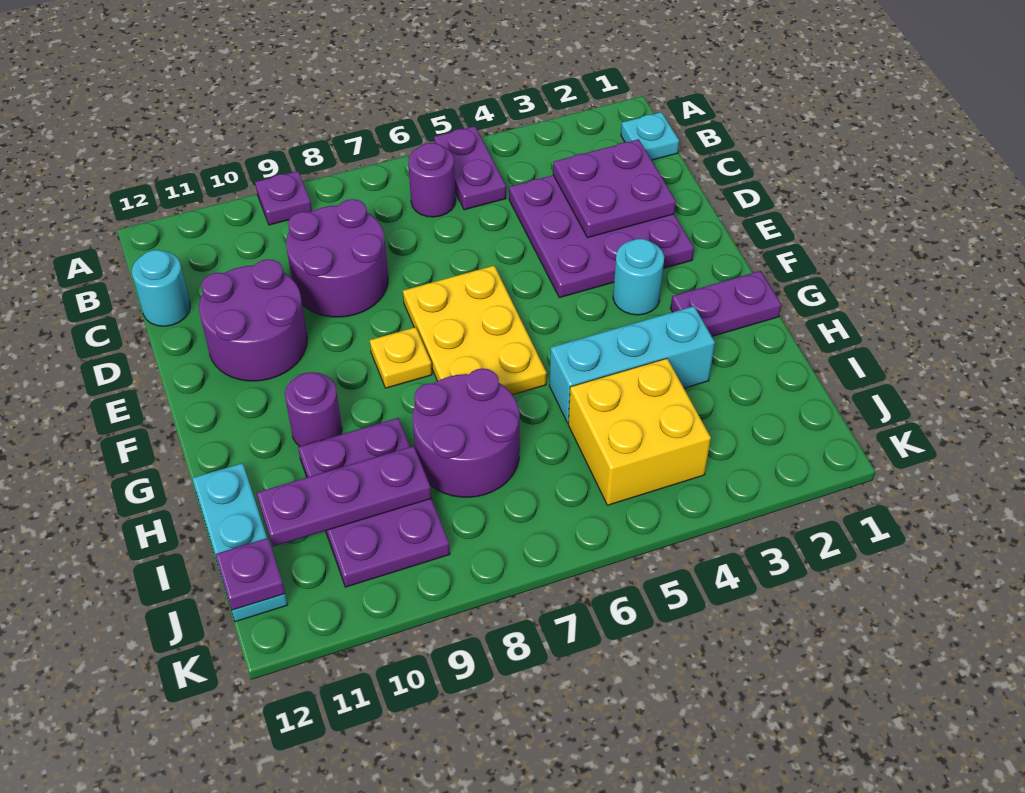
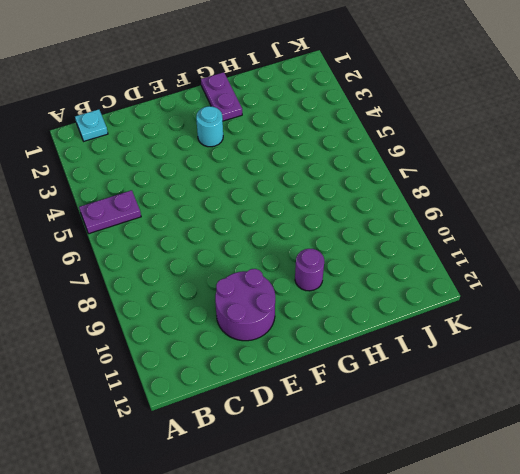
none -> purple plate A9 level 1
none -> purple round brick B6 level 1
none -> purple plate C2:E4 level 1

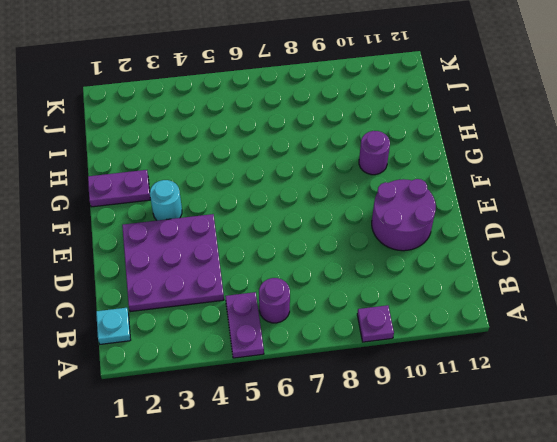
none -> purple round brick C8:D9 level 1
none -> cyan round brick C12 level 1
none -> yellow plate E6:G7 level 1

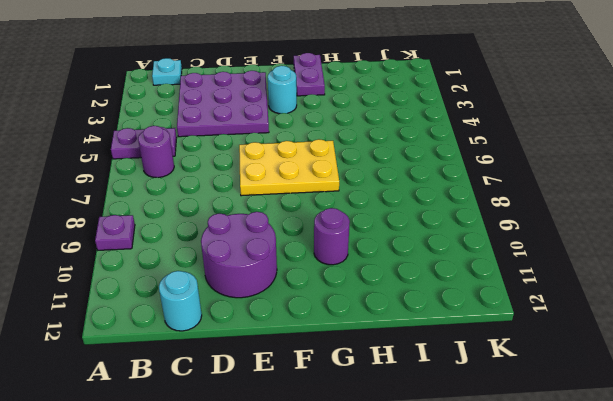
none -> purple round brick C8:D9 level 1
none -> yellow plate F8 level 1
none -> cyan brick H3:H5 level 1

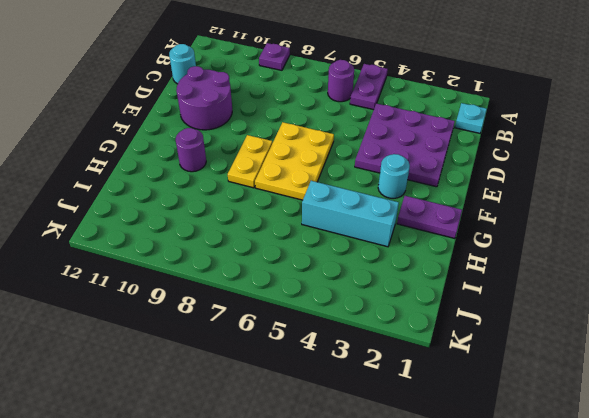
yellow plate F8:G8 level 1 -> yellow plate F8 level 1
none -> purple round brick C8:D9 level 1
none -> purple round brick H7:I8 level 1
none -> purple plate H9:J10 level 1

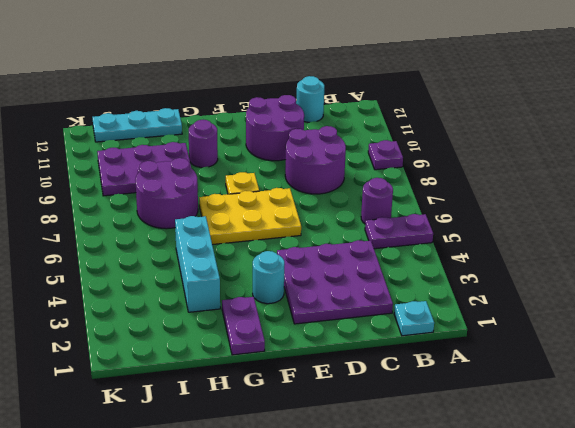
none -> yellow brick I4:J5 level 1
none -> purple plate C2:D3 level 2
none -> purple plate I9:I11 level 2

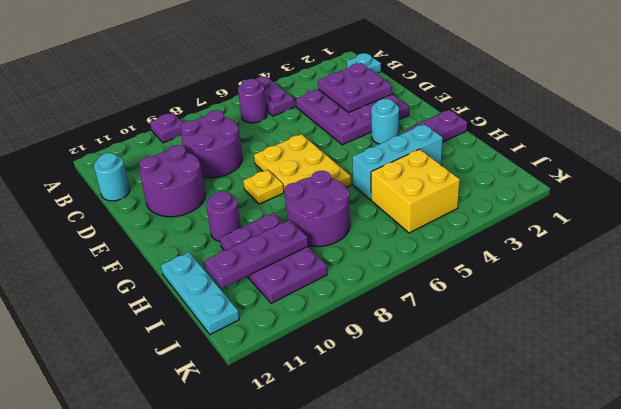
none -> purple plate J12 level 2

